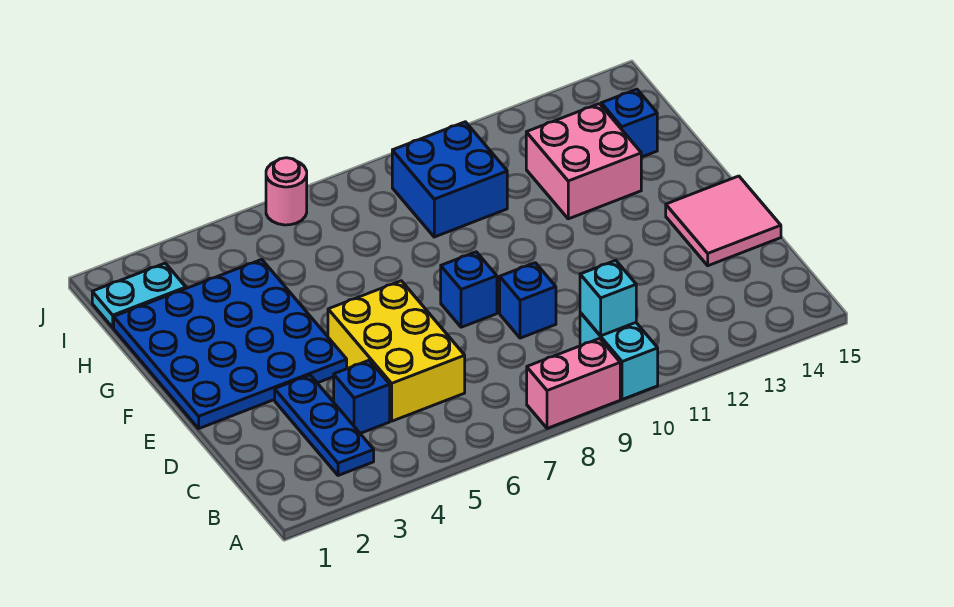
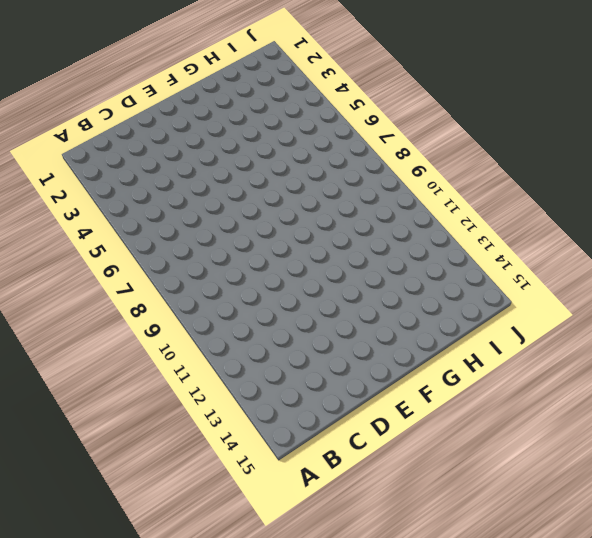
none -> pink brick A8:A9 level 1
none -> cyan brick A10:B10 level 1
none -> blue plate B3:D3 level 1

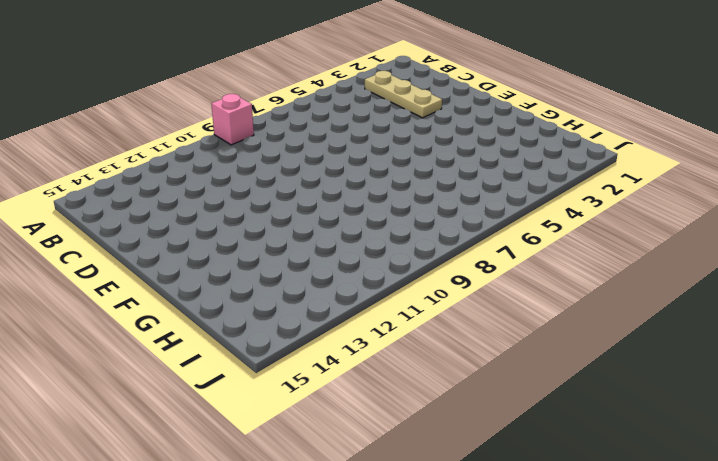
pink brick A9 level 1 -> pink brick A8:A9 level 1
tan plate B3:D3 level 1 -> blue plate B3:D3 level 1
none -> cyan brick A10:B10 level 1
none -> blue brick C4 level 1
none -> yellow brick C5:E6 level 1

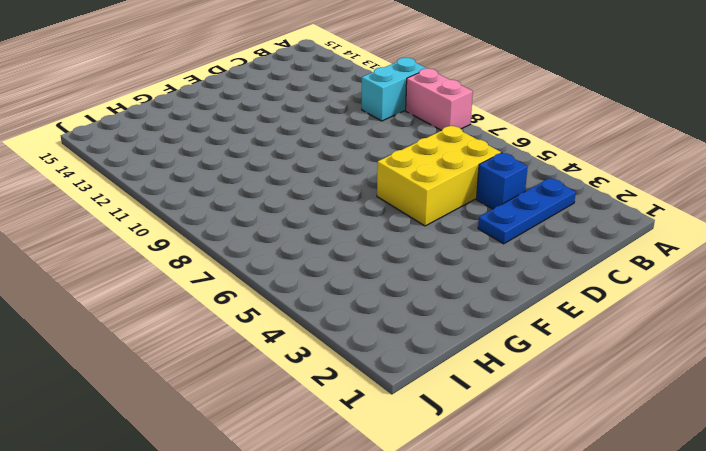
none -> blue brick D9 level 1
none -> pink tile D14:E15 level 1
none -> blue plate E1:H4 level 1

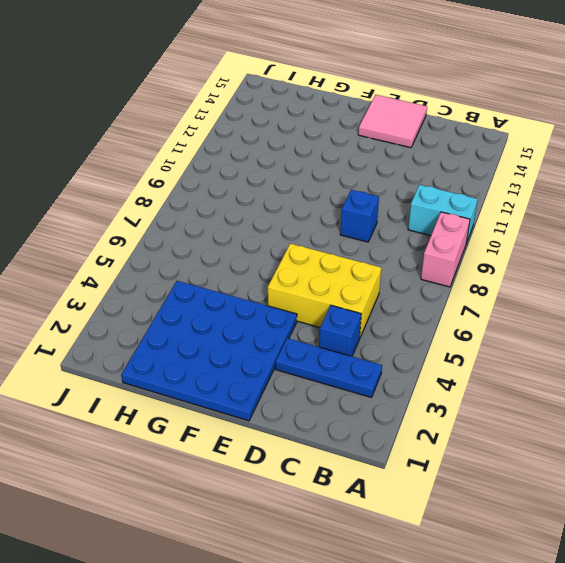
none -> blue brick E8 level 1
none -> pink brick G12:H13 level 1
none -> blue brick H9:I10 level 1

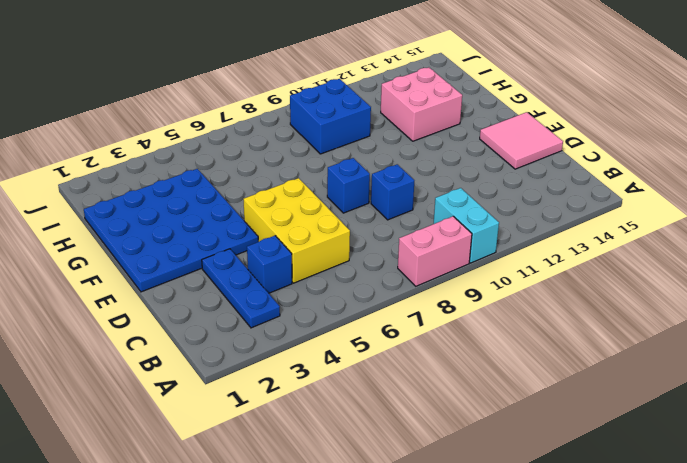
none -> blue brick H14 level 1
none -> cyan plate I1:I2 level 1
none -> pink round brick J6 level 1

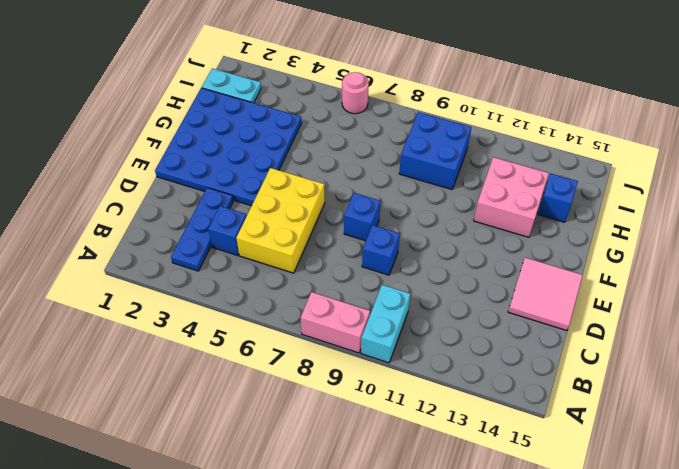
none -> cyan brick B10 level 2

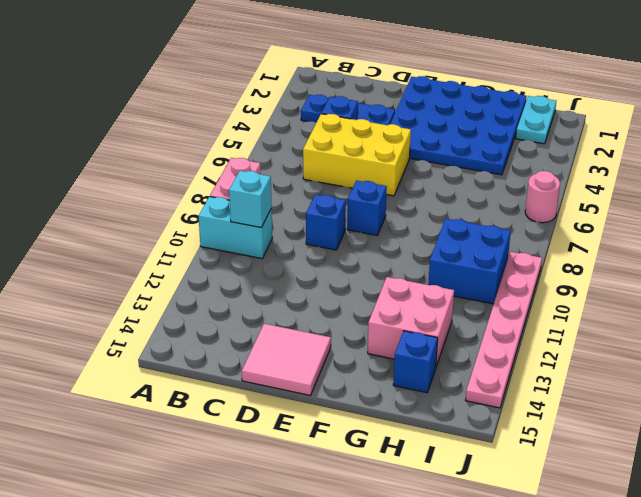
pink plate J9:J14 level 1 -> none

